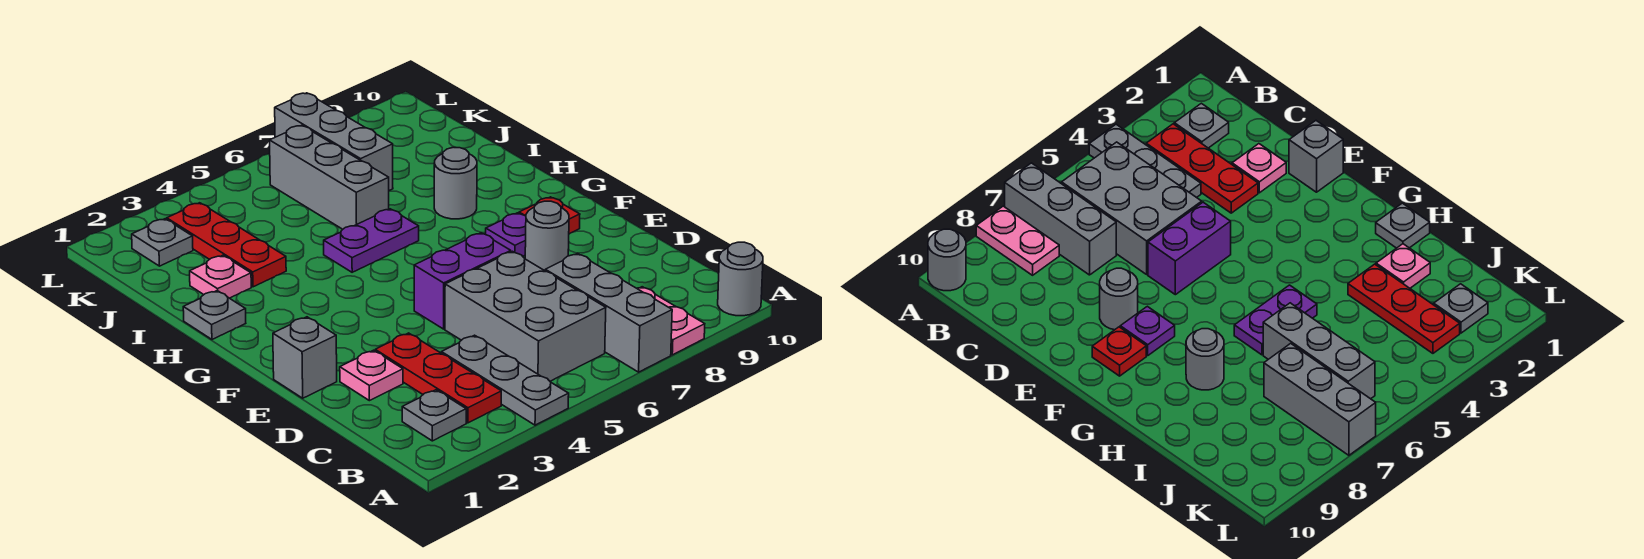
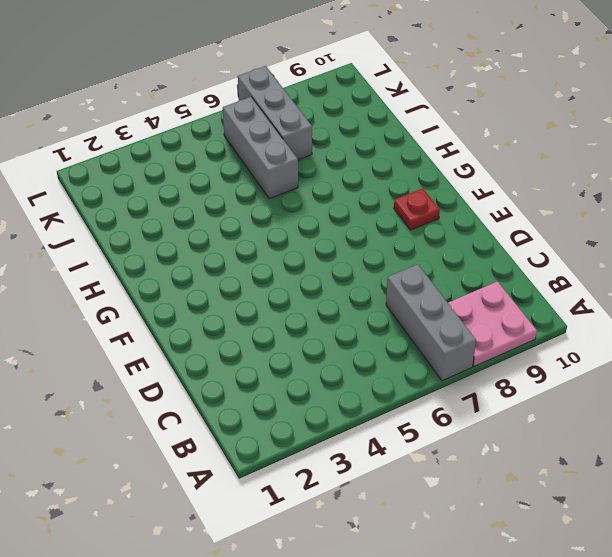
pink plate A8:B9 level 1 -> pink plate A8:B8 level 1
none -> grey plate A4:C4 level 1
none -> grey round brick A10 level 1
none -> grey plate B2 level 1

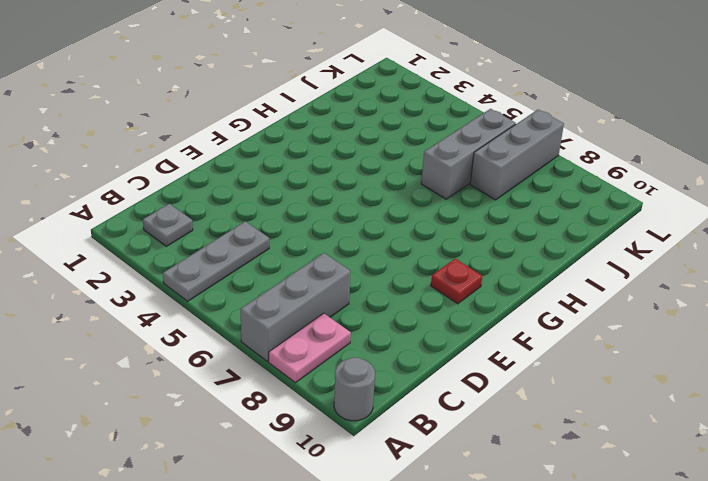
none -> red plate B3:D3 level 1
none -> grey brick B5:D6 level 1
none -> pink plate D2 level 1

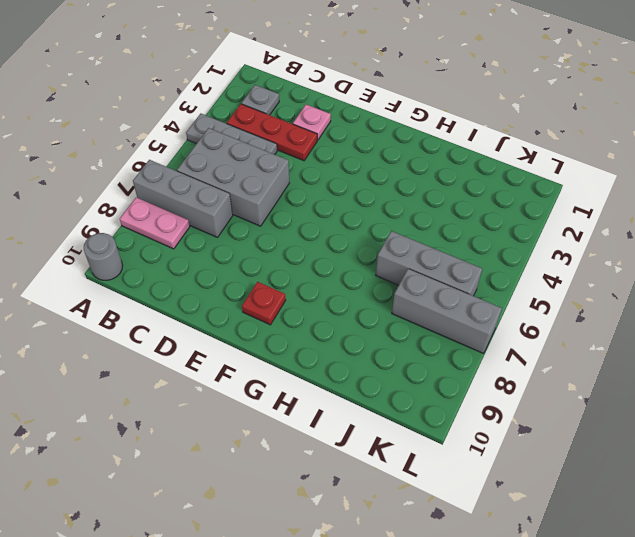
none -> grey brick E1 level 1
none -> purple brick E5:E6 level 1
none -> grey round brick E8 level 1

